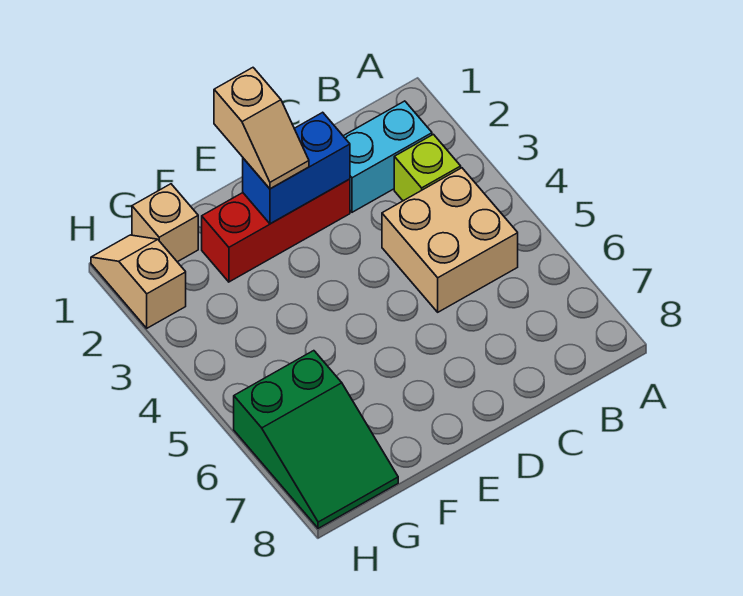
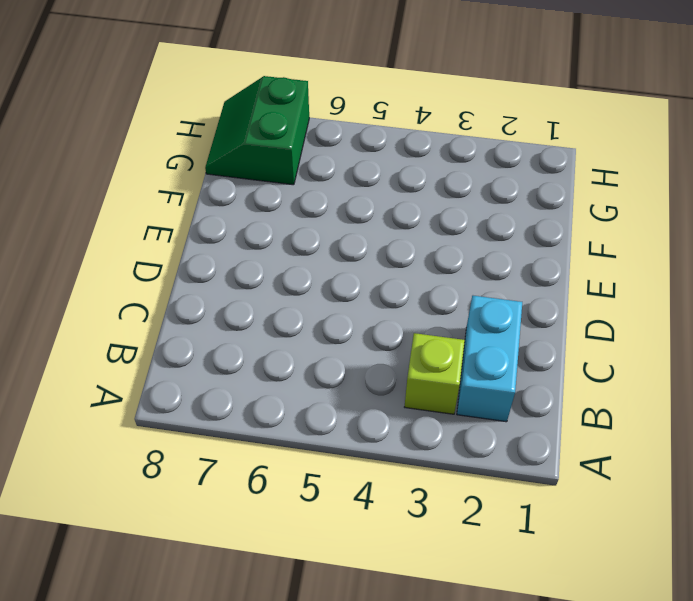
green slope G7:H8 level 1 top 7 -> green slope G6:H8 level 1 top 6
none -> tan brick B4:C5 level 1
none -> red brick D2:F2 level 1

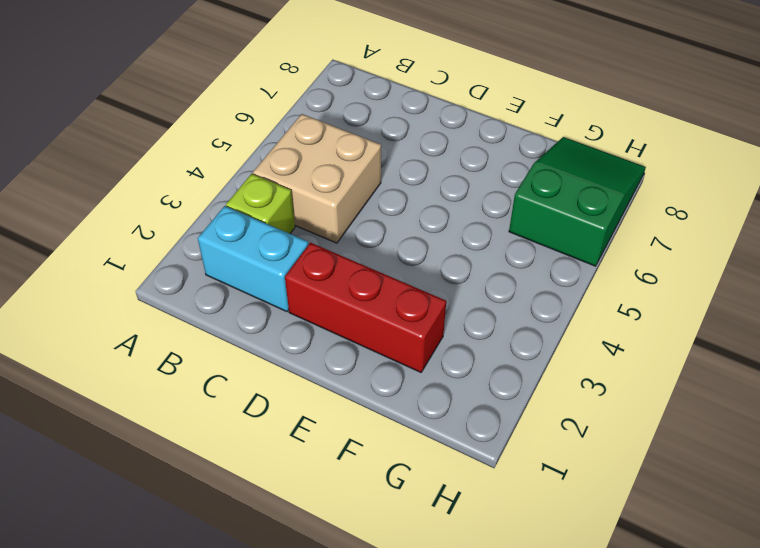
none -> tan brick G1 level 1
none -> tan slope H1:H2 level 1 top 2

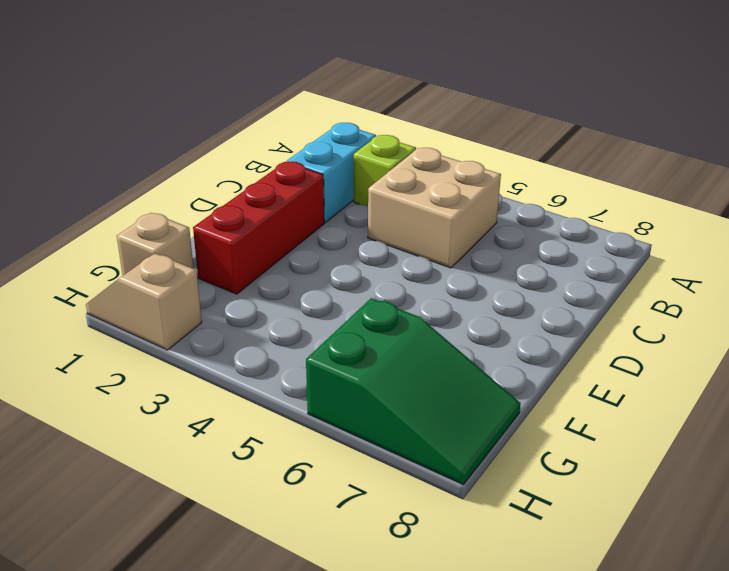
none -> blue brick D2:E2 level 2
none -> tan slope E1:E2 level 3 top 1

